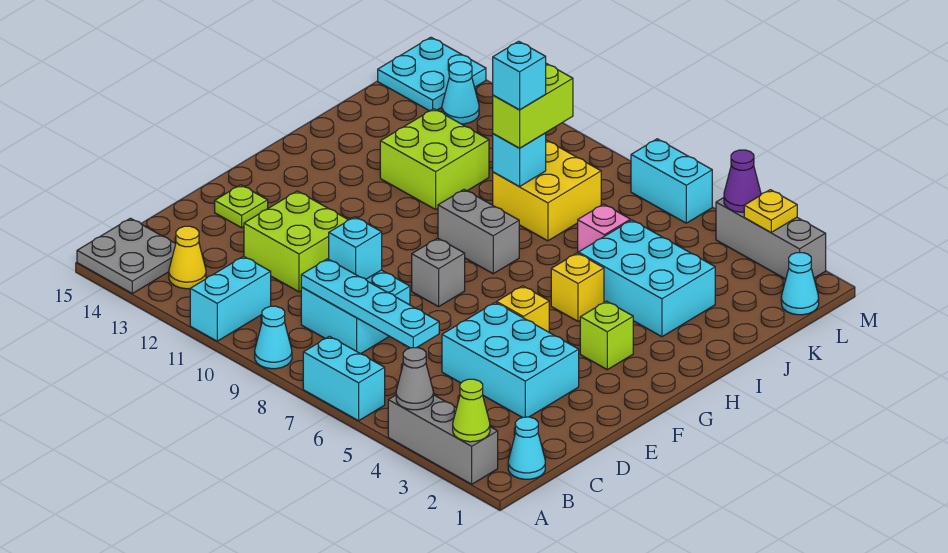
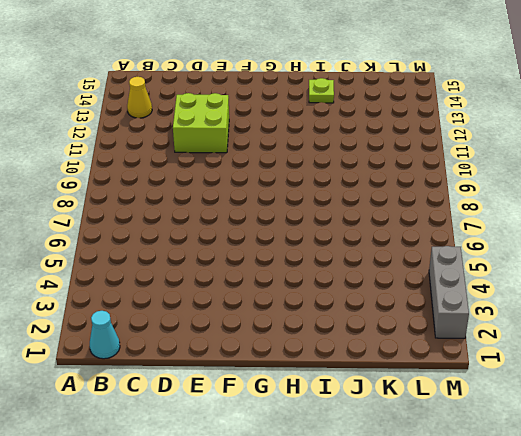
lime plate I14 level 1 -> lime plate E14 level 1
none -> grey brick A2:A4 level 1
none -> cyan brick A6:A7 level 1
none -> cyan cone A9 level 1
none -> cyan brick A11:B11 level 1

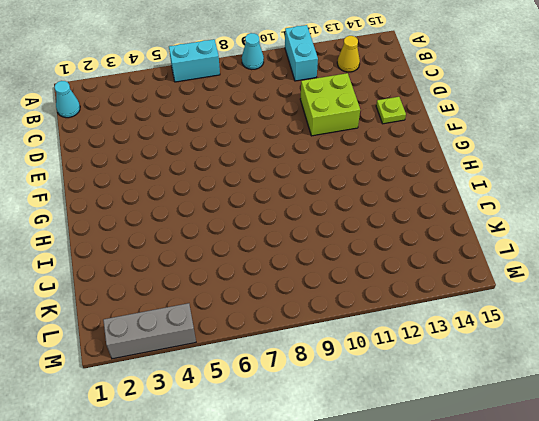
none -> grey brick A2:A4 level 1
none -> grey plate A14:B15 level 1
none -> cyan brick C8:D9 level 1
none -> cyan brick D3:E5 level 1

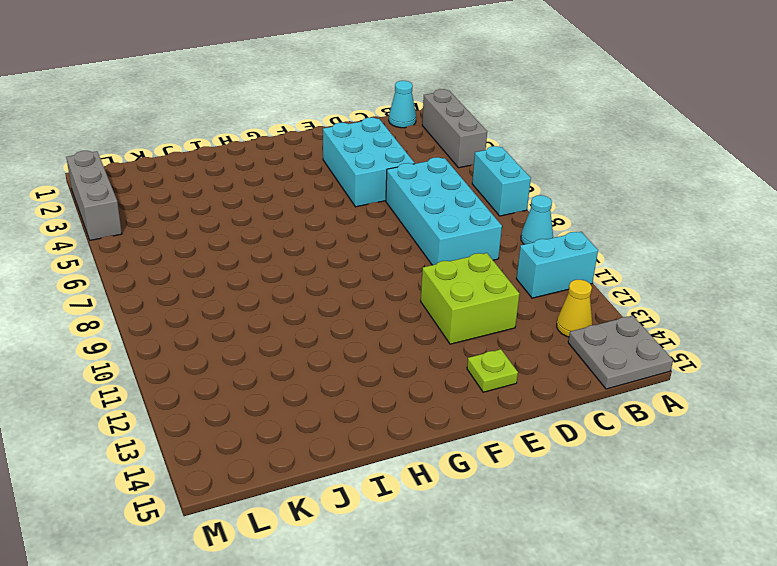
cyan brick C6:D9 level 1 -> cyan brick C8:D9 level 1
none -> yellow brick F5 level 1
none -> grey brick F8 level 1
none -> lime brick G3 level 1
none -> yellow brick H5 level 1

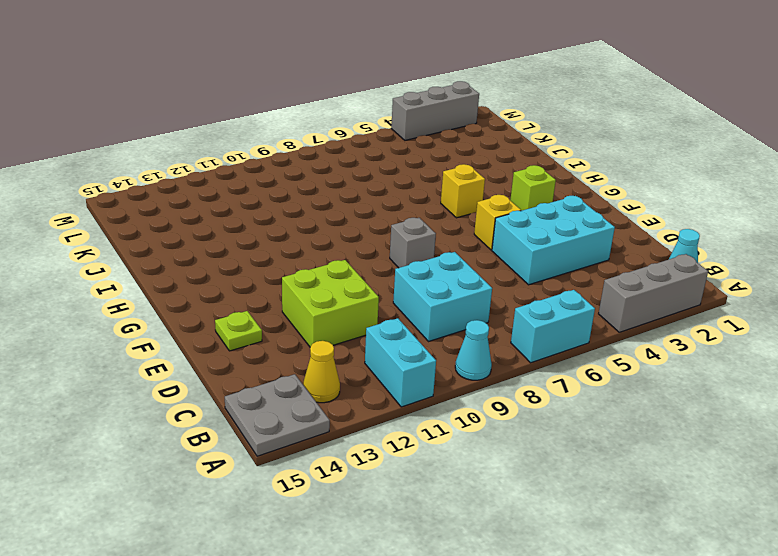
none -> grey brick H8:H9 level 1
none -> cyan brick I3:J5 level 1
none -> lime brick I11:J12 level 1
none -> pink brick J6 level 1

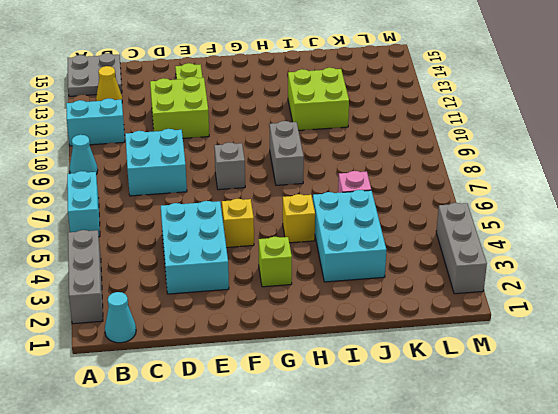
none -> yellow brick J8:K9 level 1
none -> cyan cone L1 level 1
none -> cyan cone L13 level 1
none -> cyan plate L14:M15 level 1

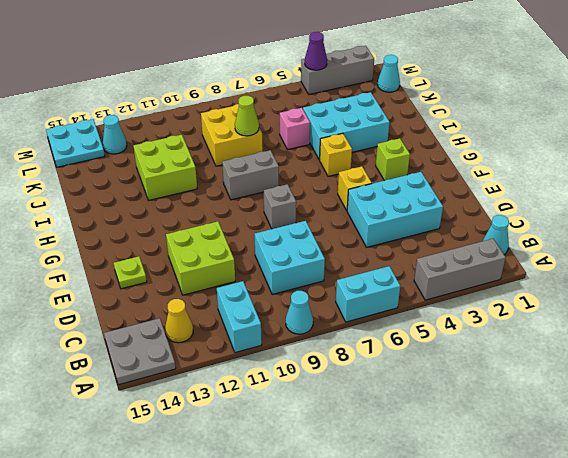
lime cone J8 level 2 -> lime cone A2 level 2
none -> cyan brick M6:M7 level 1
none -> grey cone A4 level 2
none -> cyan plate C6:C9 level 2
none -> cyan brick D9 level 2

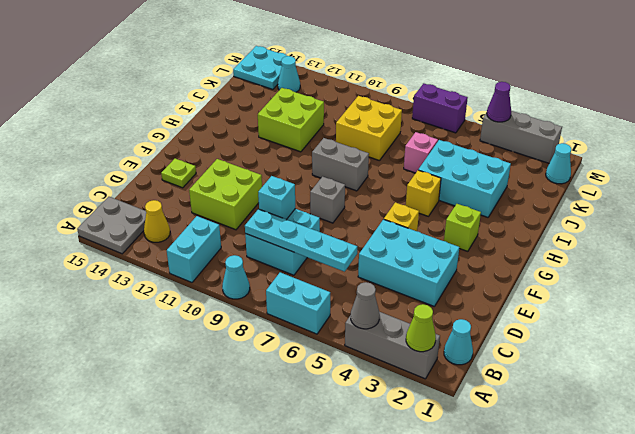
purple brick M6:M7 level 1 -> cyan brick M6:M7 level 1
none -> cyan brick J9 level 2
none -> yellow plate M3 level 2
none -> lime brick J9:K9 level 3
none -> cyan brick J9 level 4

